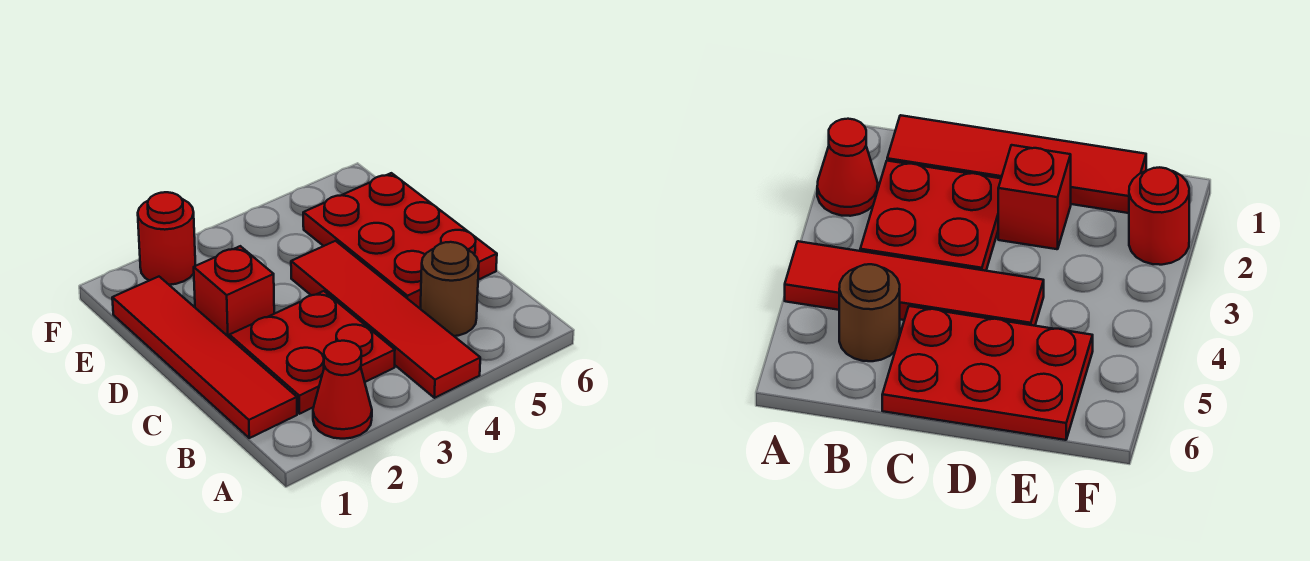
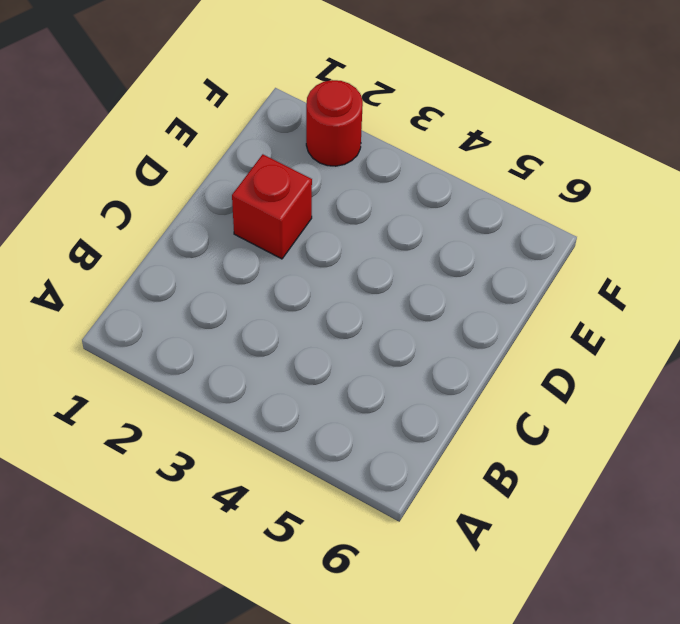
none -> red cone A2 level 1
none -> red tile A4:D4 level 1

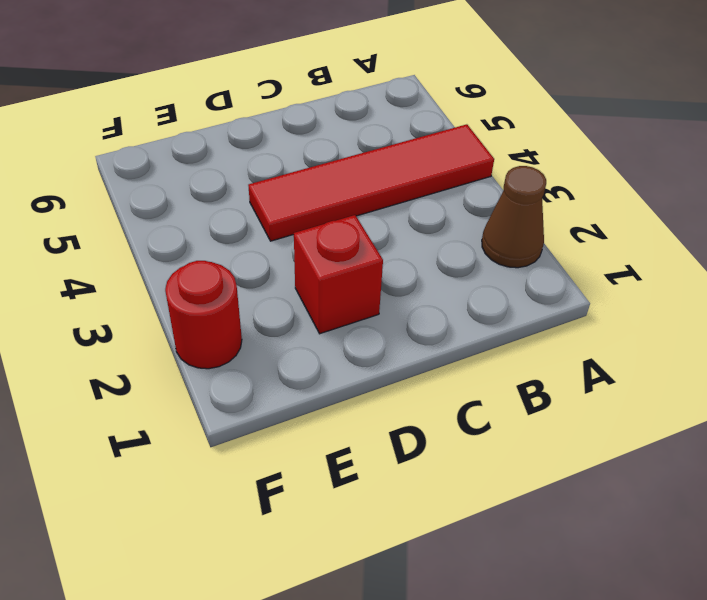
brown cone A2 level 1 -> red cone A2 level 1
none -> red tile B1:E1 level 1
none -> red plate B2:C3 level 1

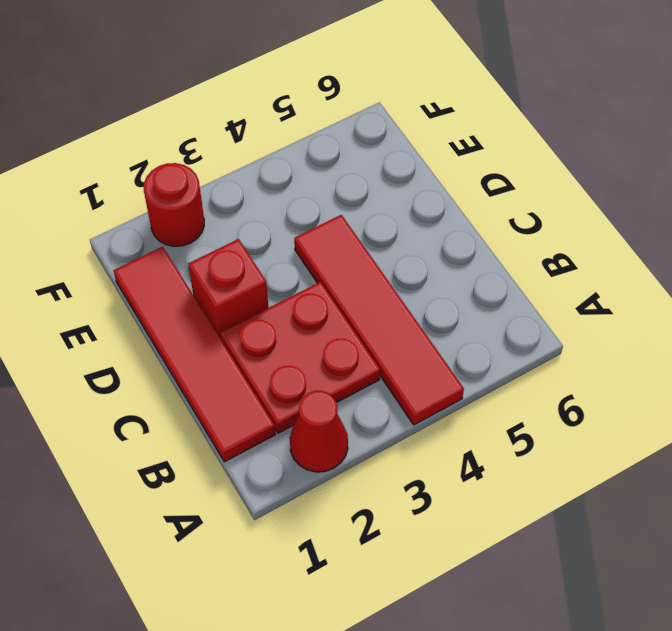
none -> brown round brick B5 level 1
none -> red plate C5:E6 level 1

